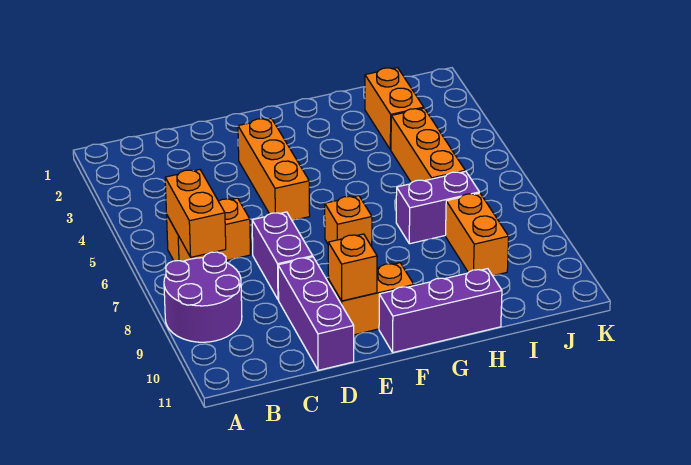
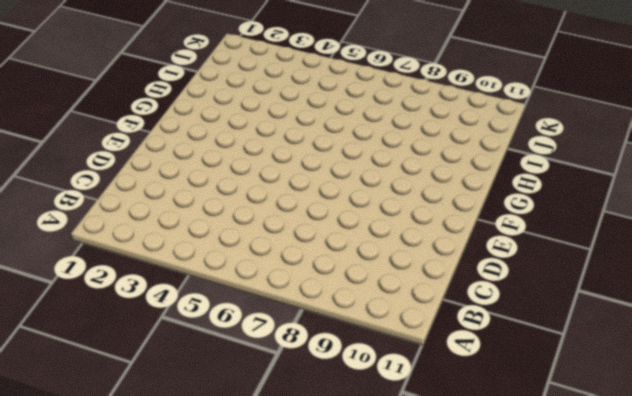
none -> purple round brick A8:B9 level 1
none -> orange brick B6:C6 level 1
none -> purple brick D7:D8 level 1

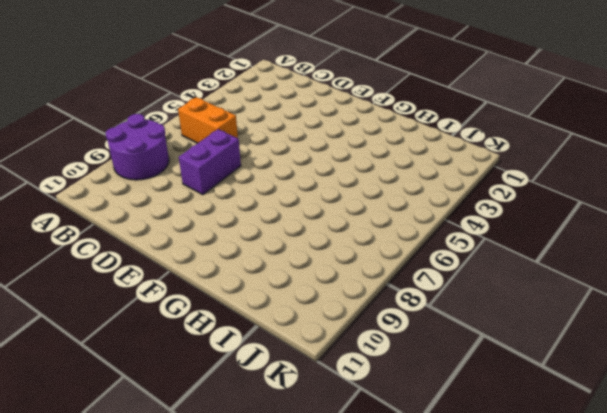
none -> purple brick D9:D11 level 1
none -> orange brick E3:E5 level 1
none -> orange brick E10:F10 level 1

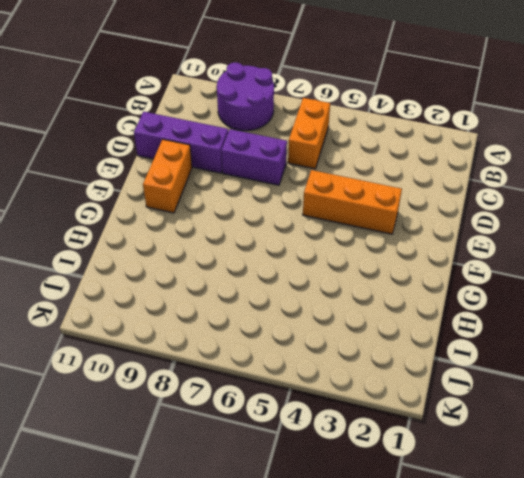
none -> orange brick F7 level 1
none -> purple brick F11:H11 level 1
none -> purple brick H7:I7 level 1

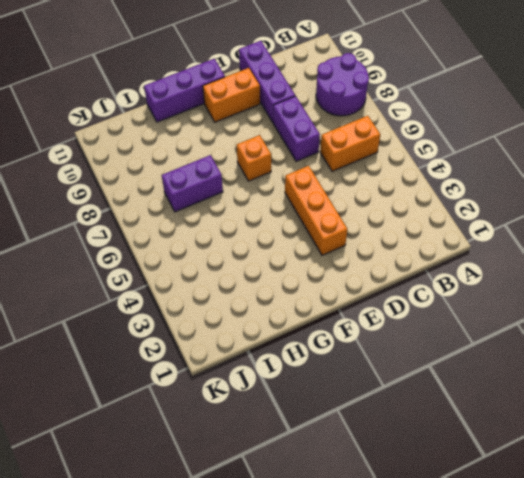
none -> orange brick I2:I3 level 1
none -> orange brick I4:I6 level 1
none -> orange brick I8:I9 level 1

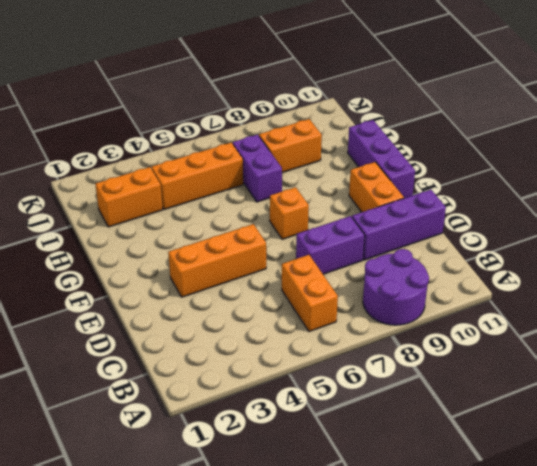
none -> orange brick B6:B7 level 2
none -> orange brick E10 level 2

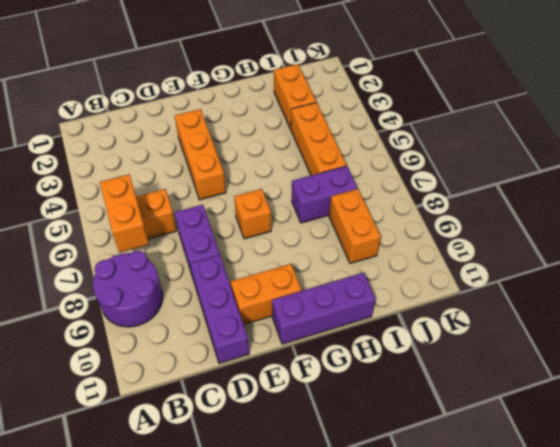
none -> orange brick E10 level 2

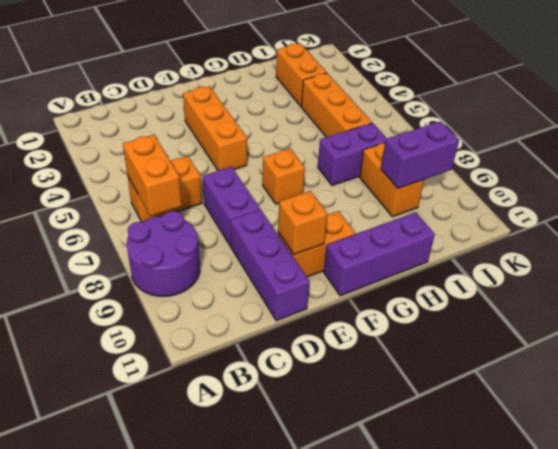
purple brick I9:J9 level 2 -> none

